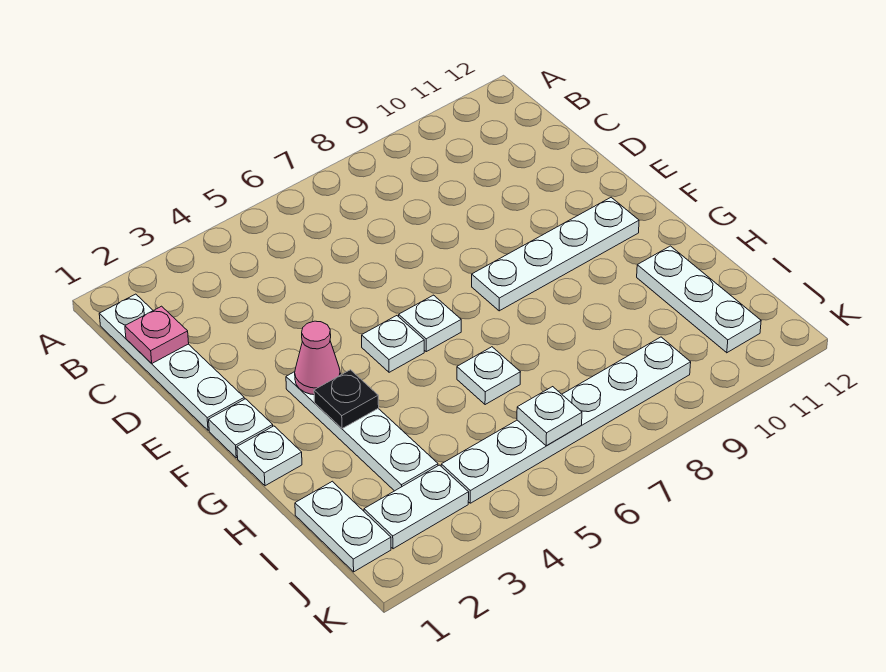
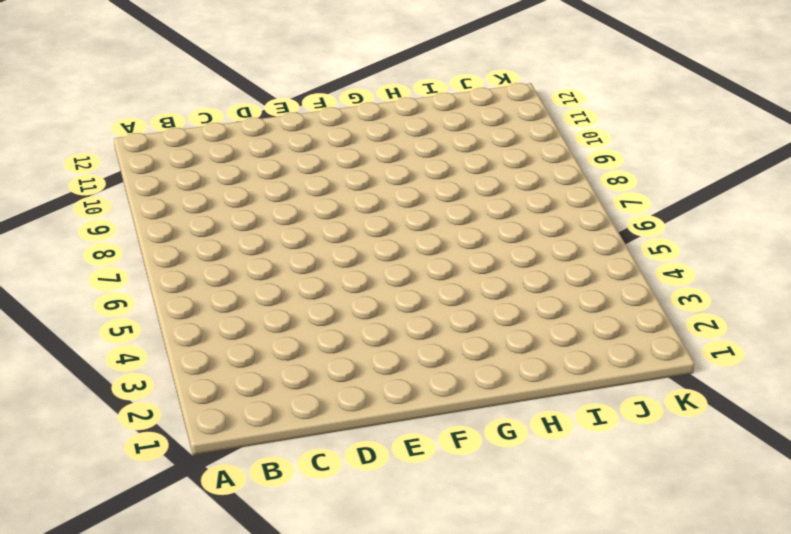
none -> white plate B1:E1 level 1
none -> white plate F1 level 1
none -> white plate F3:I3 level 1

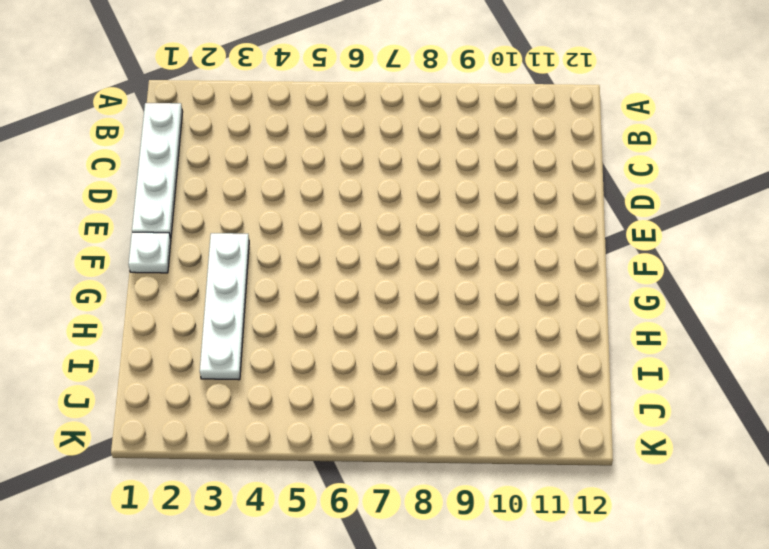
none -> white plate F5 level 1
none -> white plate F6 level 1
none -> white plate F8:F11 level 1

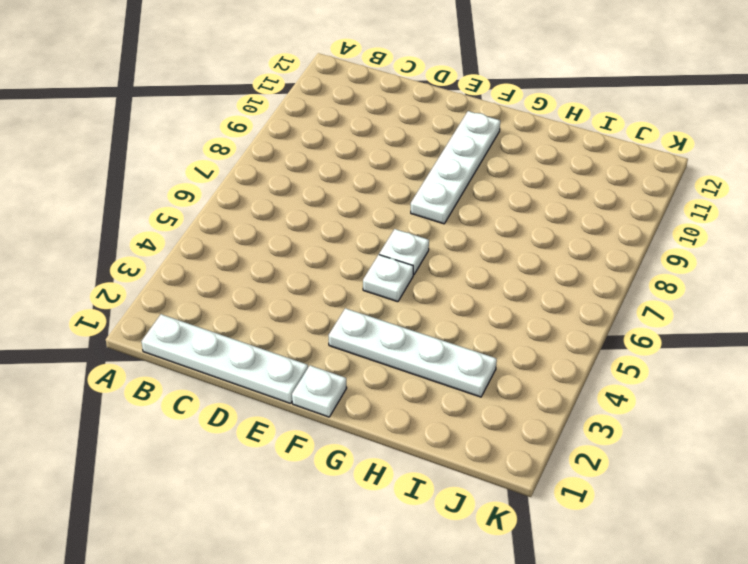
none -> white plate G1 level 1
none -> white plate H6 level 1
none -> white plate H11:J11 level 1

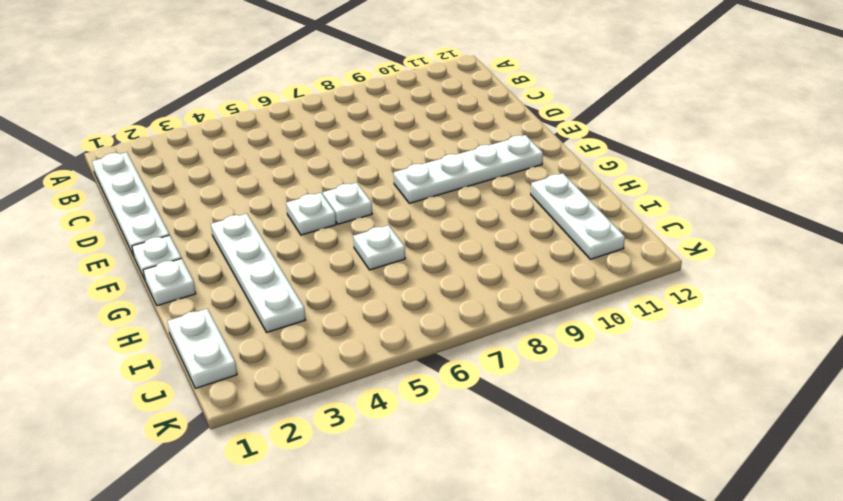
none -> white plate J2:J3 level 1
none -> white plate J4:J9 level 1
none -> pink plate C1 level 2

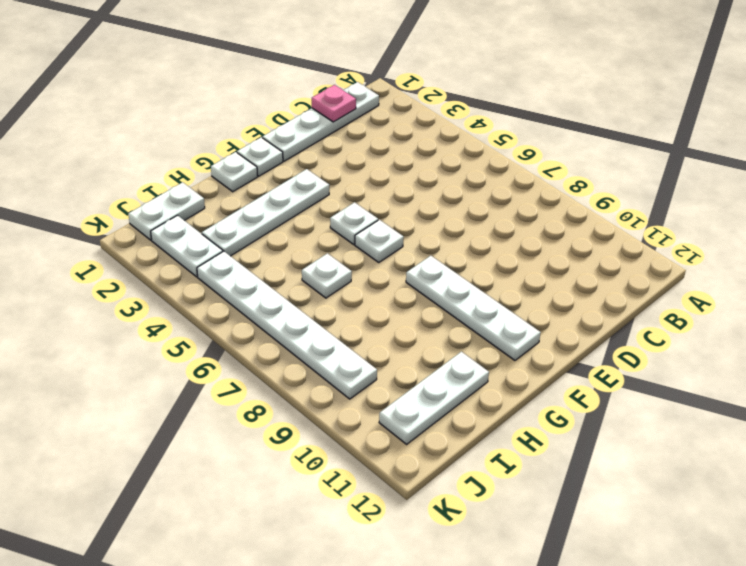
none -> pink cone F3 level 2
none -> black plate G3 level 2
none -> white plate J6 level 2

